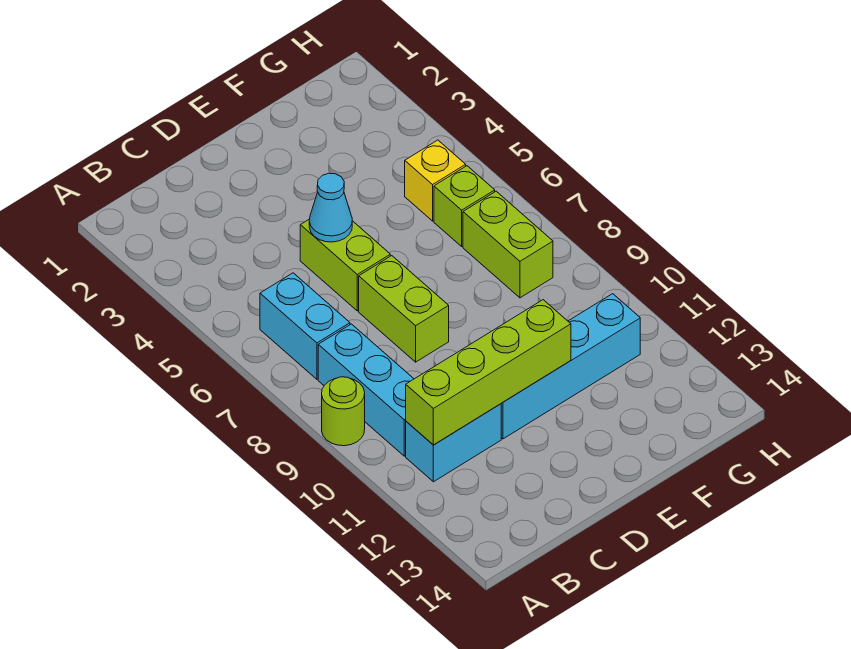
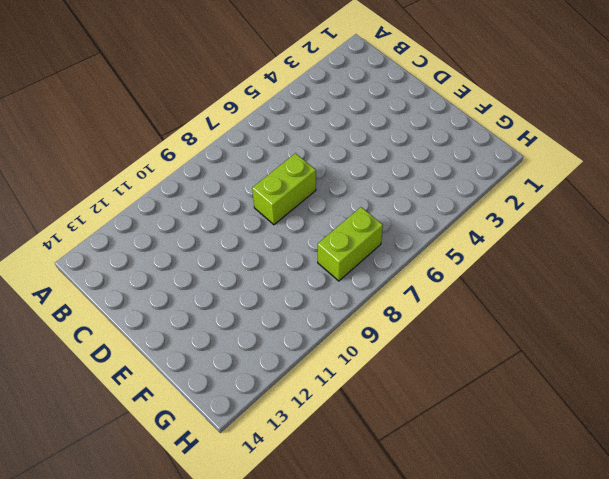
none -> lime round brick A9 level 1
none -> cyan brick B6:B7 level 1
none -> cyan brick B8:B10 level 1

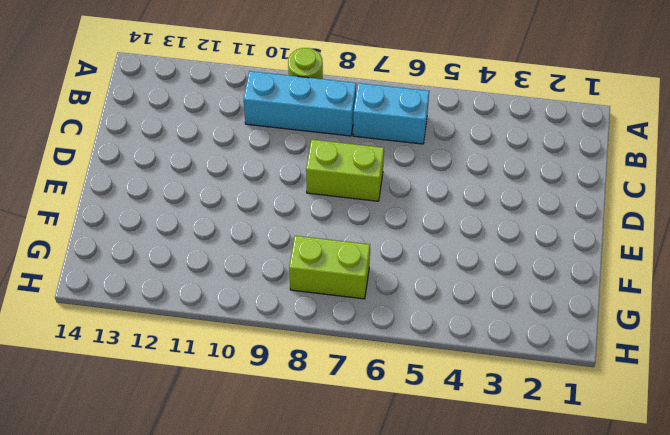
none -> cyan brick B11:C11 level 1
none -> lime brick D5:D6 level 1
none -> cyan brick D11:G11 level 1

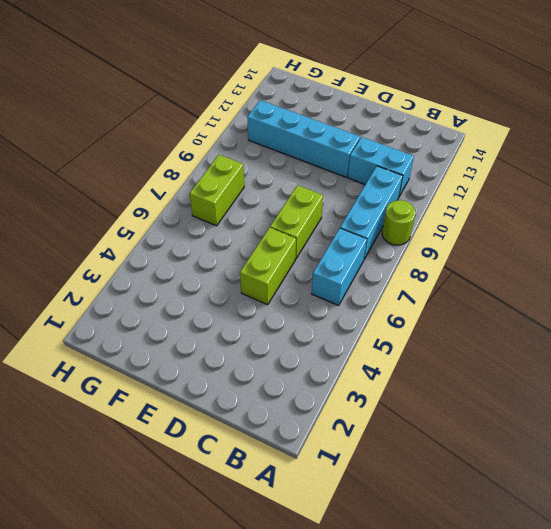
none -> yellow brick G5 level 1
none -> lime brick G6 level 1
none -> lime brick B11:E11 level 2

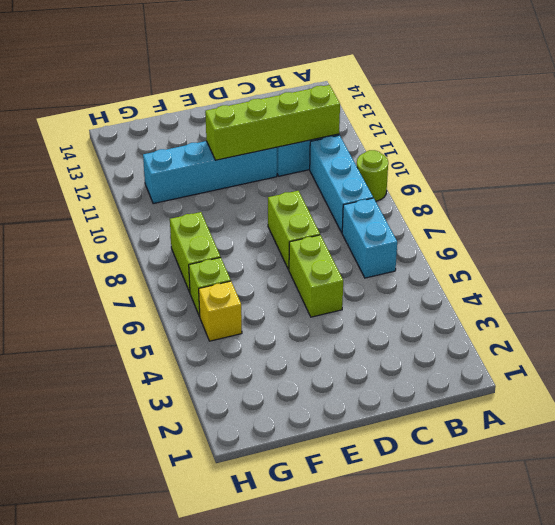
none -> cyan cone D5 level 2

